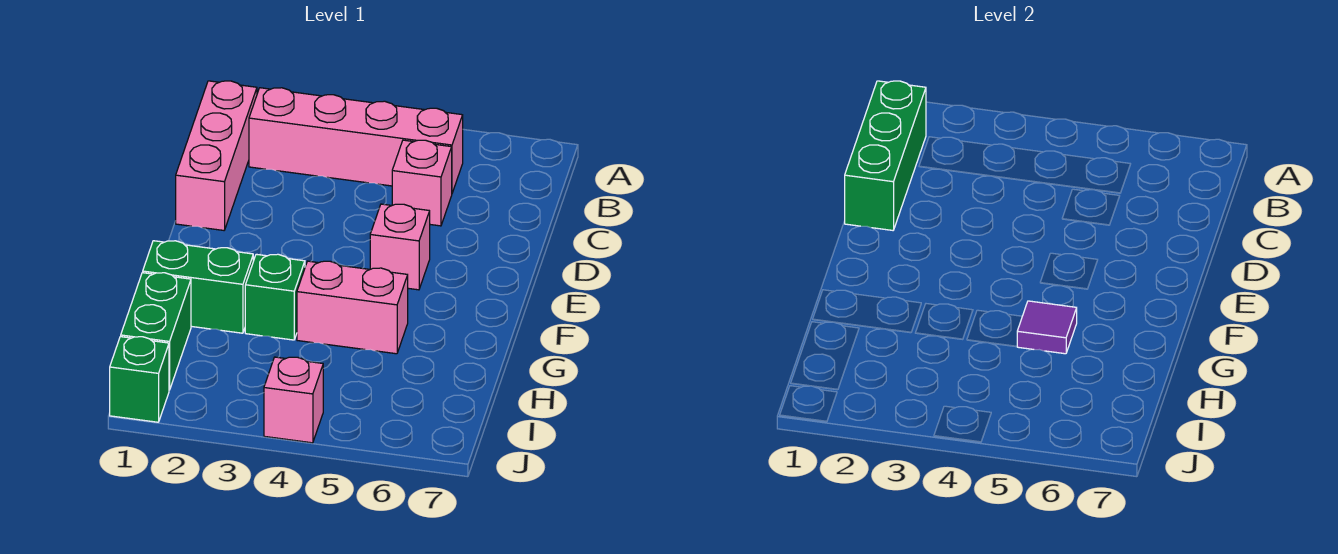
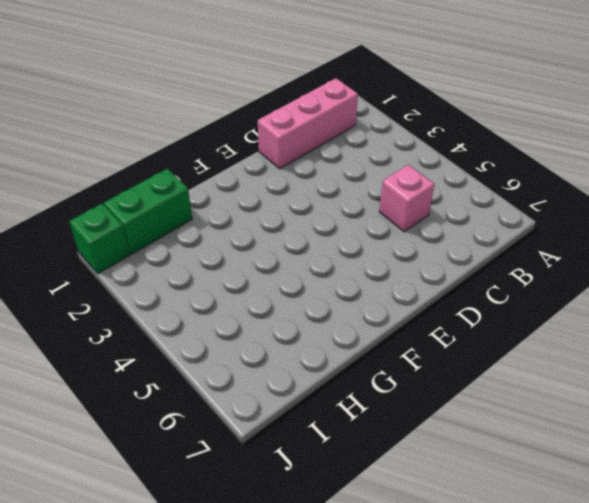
none -> pink brick B2:B5 level 1
none -> pink brick E5 level 1
none -> green brick G1:G2 level 1

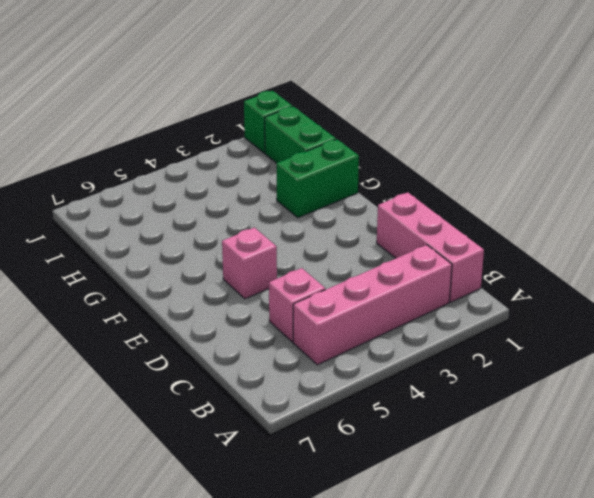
none -> green brick G3 level 1
none -> pink brick G4:G5 level 1
none -> pink brick J4 level 1

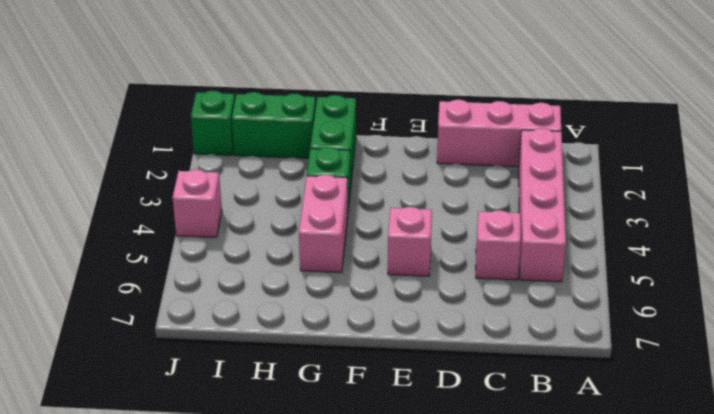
none -> green brick B1:D1 level 2
none -> purple tile G5 level 2

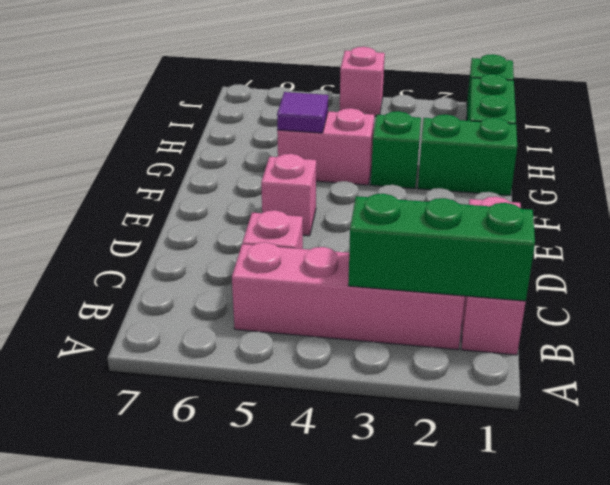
green brick B1:B3 level 2 -> green brick B1:D1 level 2

